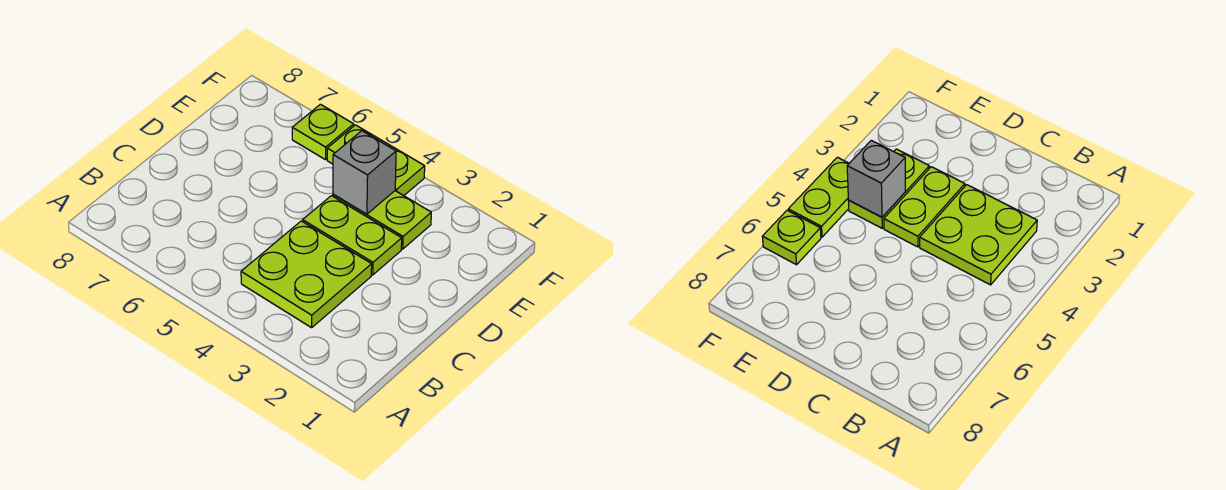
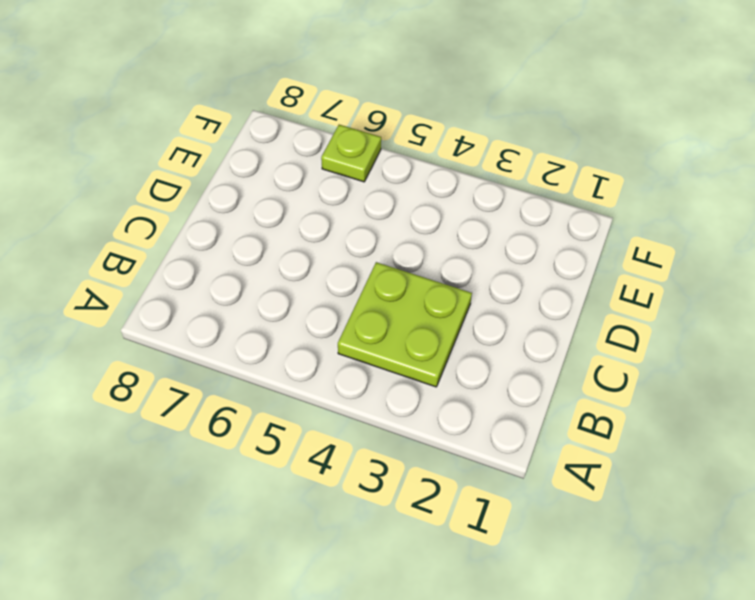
none -> lime plate D3:D4 level 1
none -> lime plate E3:E4 level 1

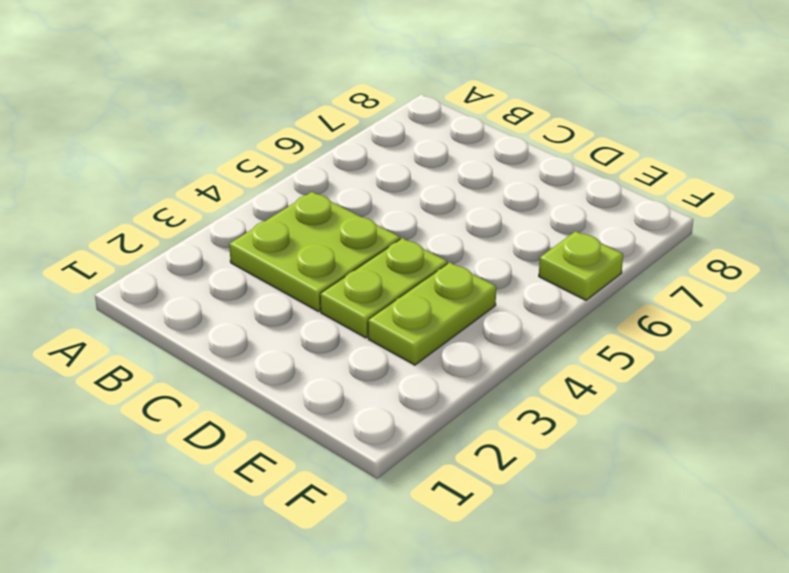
none -> lime plate F4:F5 level 1
none -> grey brick E4 level 2

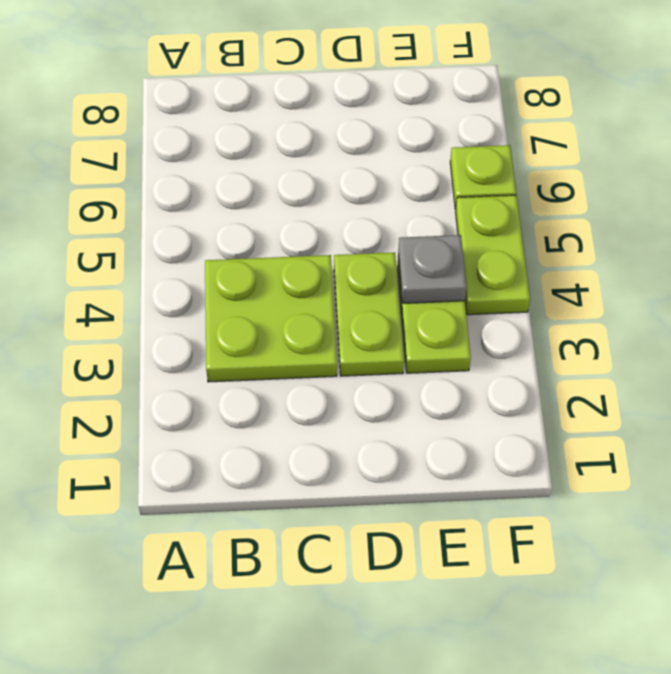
grey plate E4 level 2 -> grey brick E4 level 2

